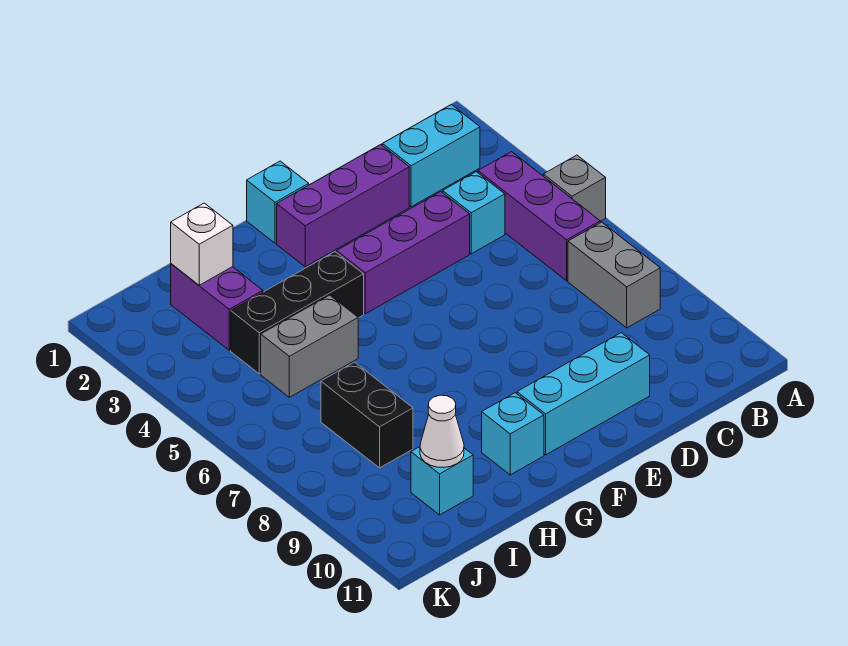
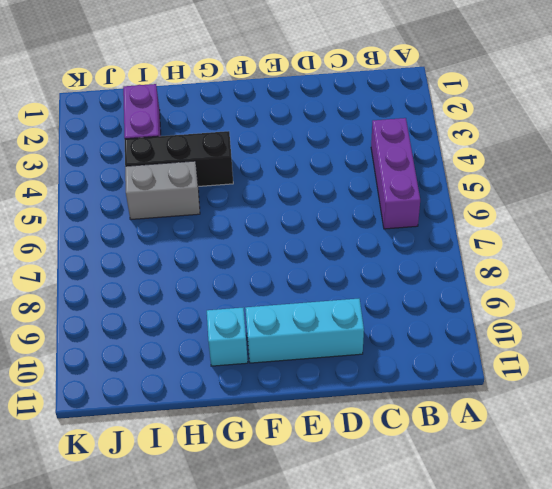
none -> grey brick A5 level 1
none -> cyan brick B2:C2 level 1
none -> grey brick B7:B8 level 1

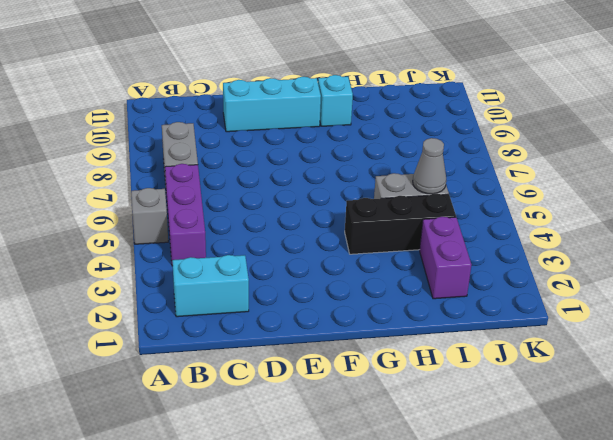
grey cone I5 level 2 -> none
none -> cyan brick C4 level 1
none -> purple brick D2:F2 level 1
none -> purple brick D4:F4 level 1

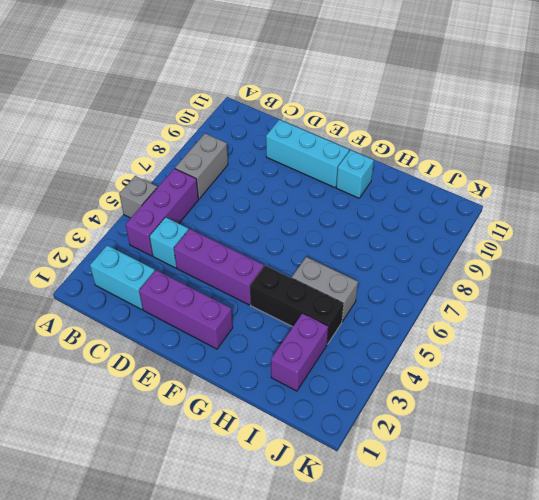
none -> cyan brick F1 level 1
none -> black brick I7:I8 level 1
none -> cyan brick I10 level 1

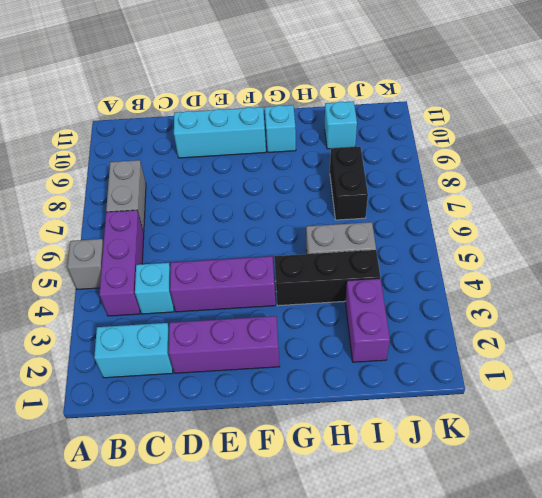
none -> cyan brick F1 level 1
none -> white brick I2 level 2
none -> white cone I10 level 2

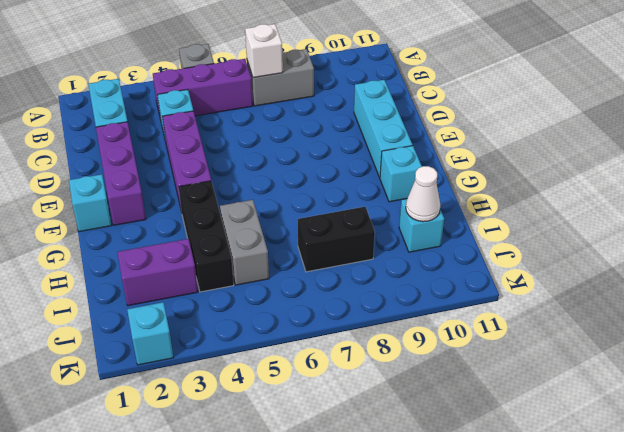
white brick B7 level 2 -> white brick I2 level 2
cyan brick K2 level 1 -> none

